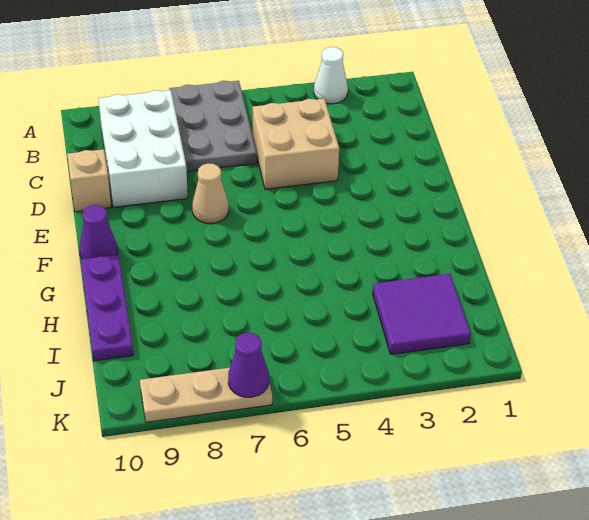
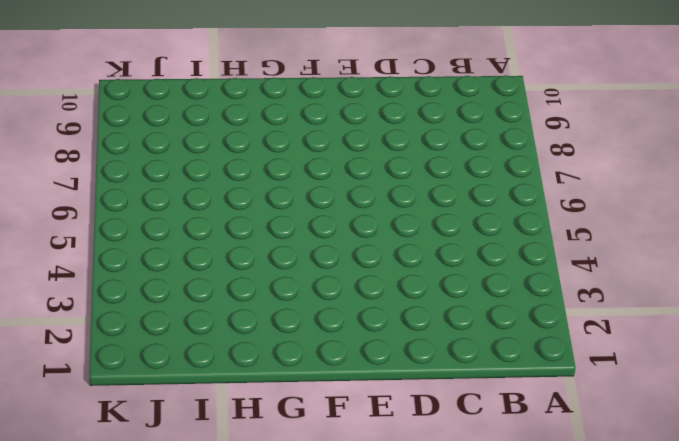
none -> white cone A3 level 1
none -> grey plate A6:C7 level 1

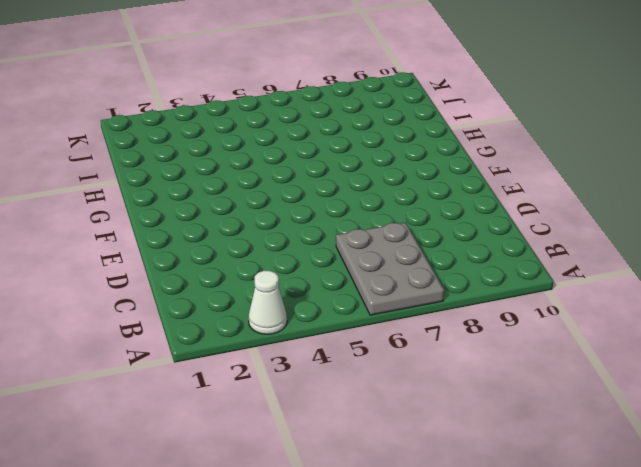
none -> white brick B8:D9 level 1
none -> tan brick C4:D5 level 1

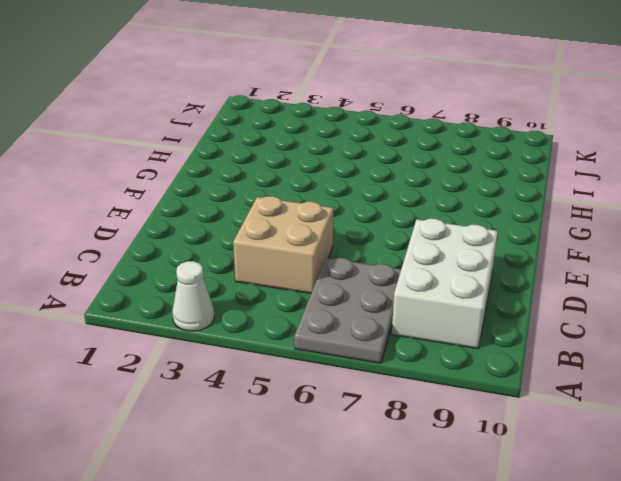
none -> tan brick D10 level 1
none -> tan cone E7 level 1

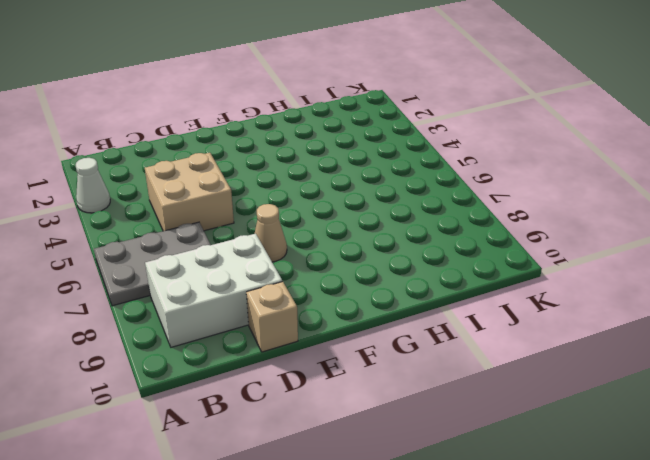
none -> purple cone F10 level 1
none -> purple plate G10:I10 level 1

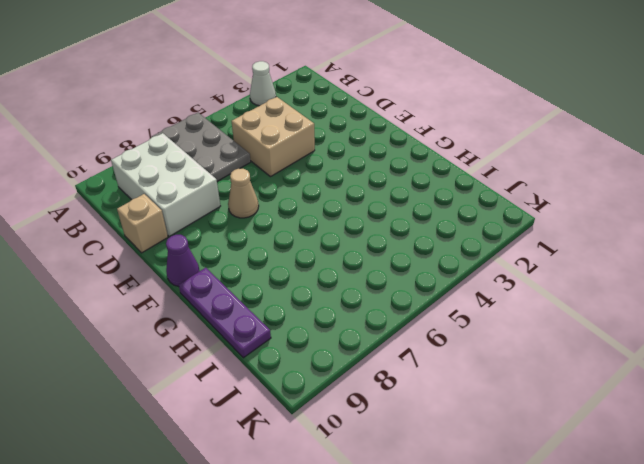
none -> purple tile I2:J3 level 1
none -> tan plate K7:K9 level 1

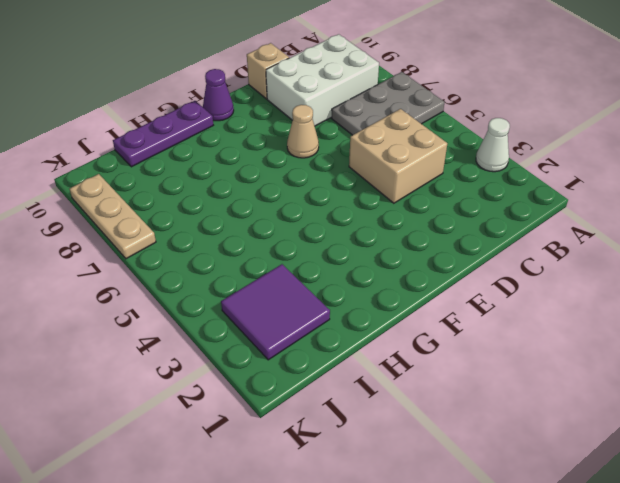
none -> purple cone K7 level 2

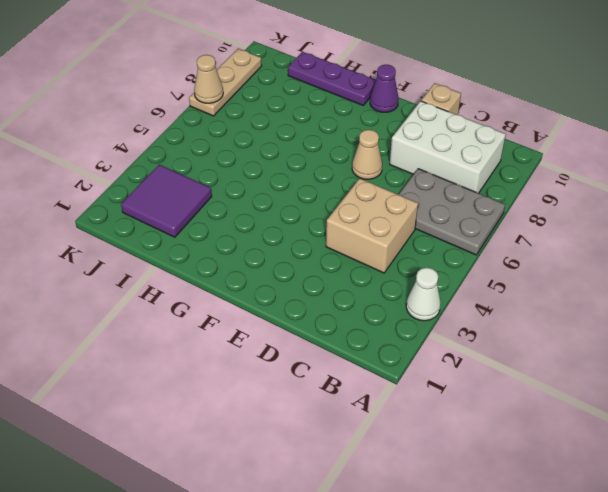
tan cone K7 level 2 -> purple cone K7 level 2

